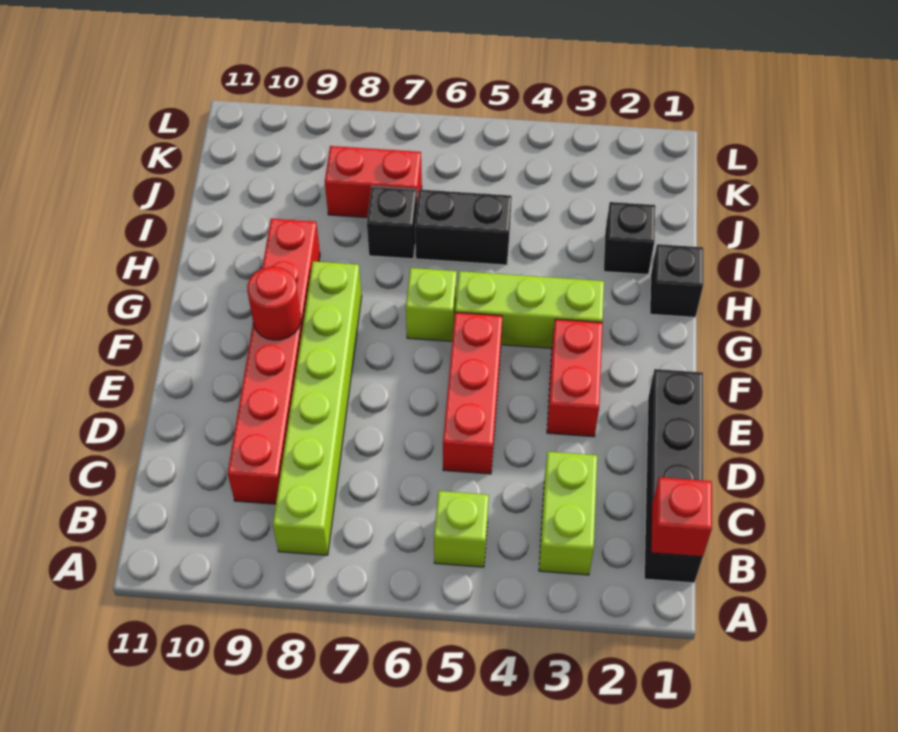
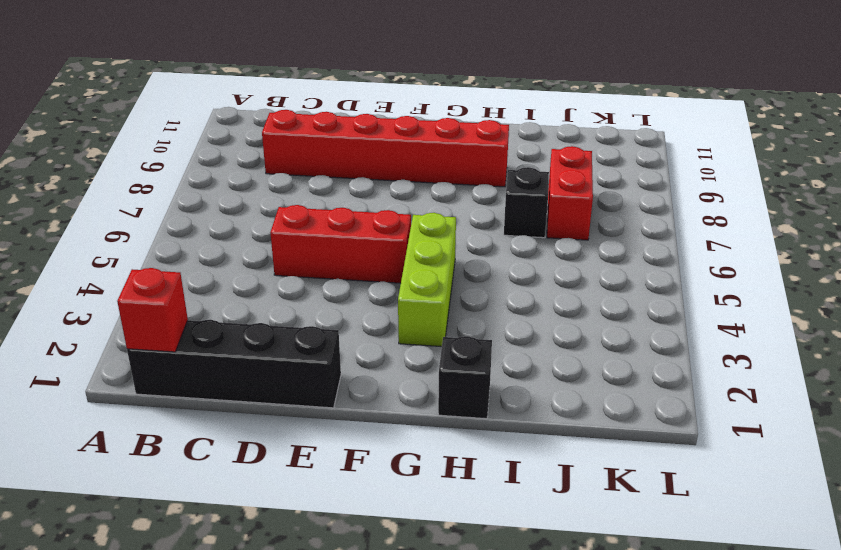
none -> lime brick B3:C3 level 1
none -> lime brick B5 level 1
none -> lime brick B8:G8 level 1

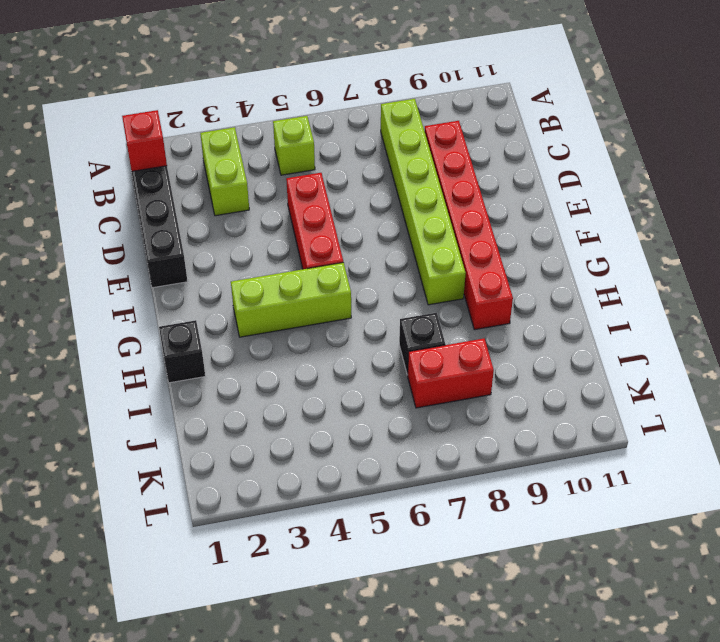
none -> red brick E3:F3 level 1
none -> lime brick G6 level 1
none -> black brick I2 level 1

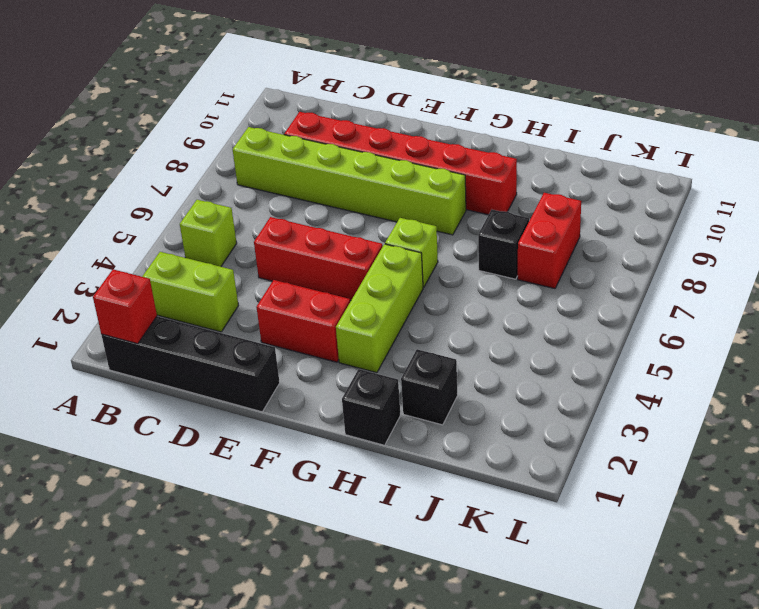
none -> black brick I5:I6 level 1
none -> red round brick F9 level 2

